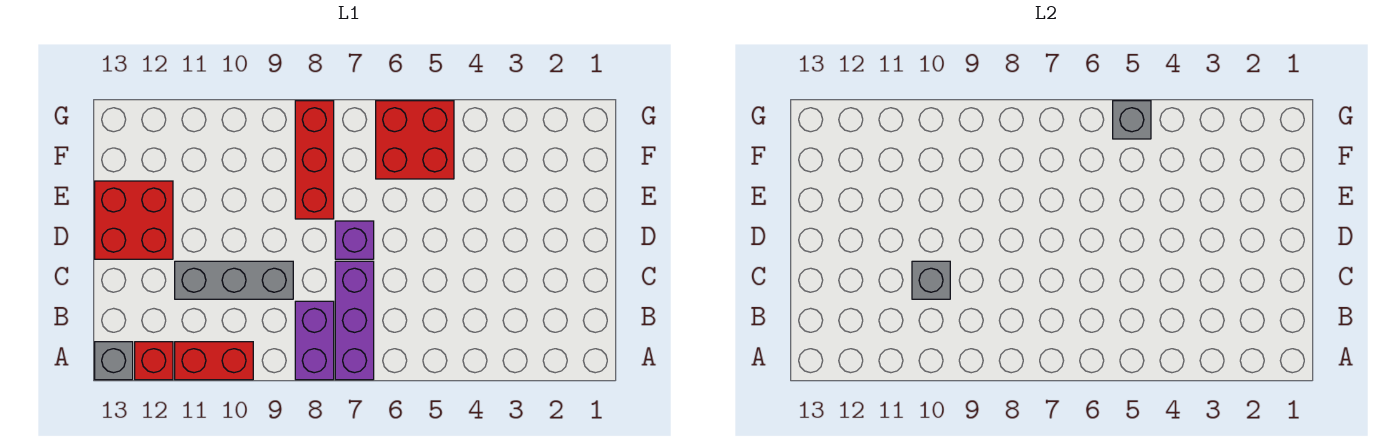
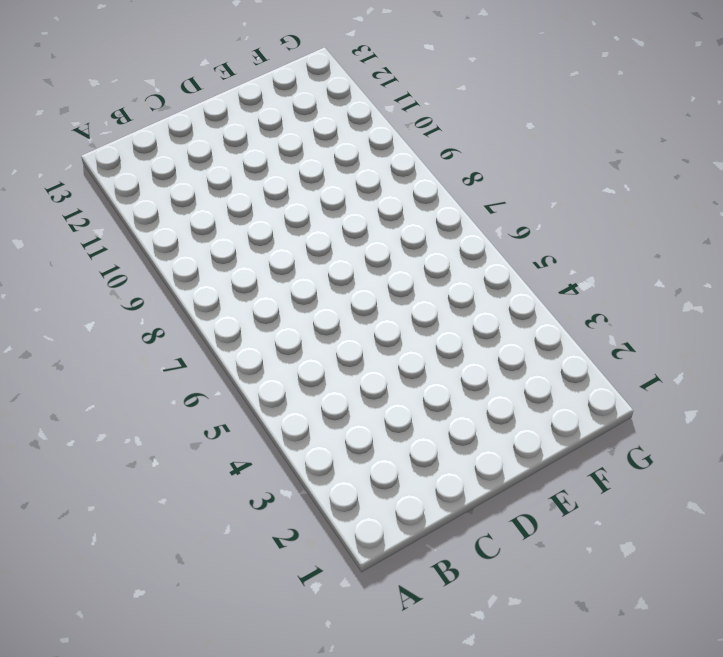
none -> purple brick A7:C7 level 1
none -> purple brick A8:B8 level 1
none -> red brick A10:A11 level 1

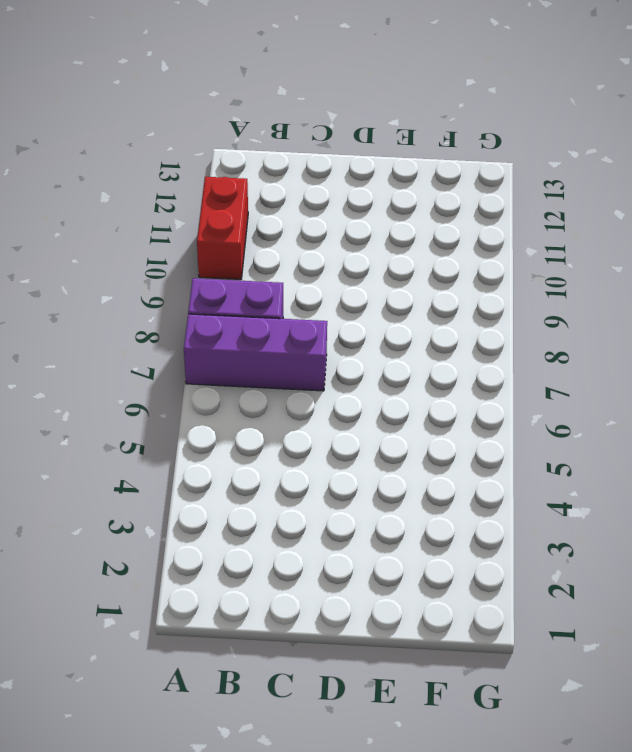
none -> red brick A12 level 1
none -> grey brick A13 level 1
none -> grey brick C9:C11 level 1

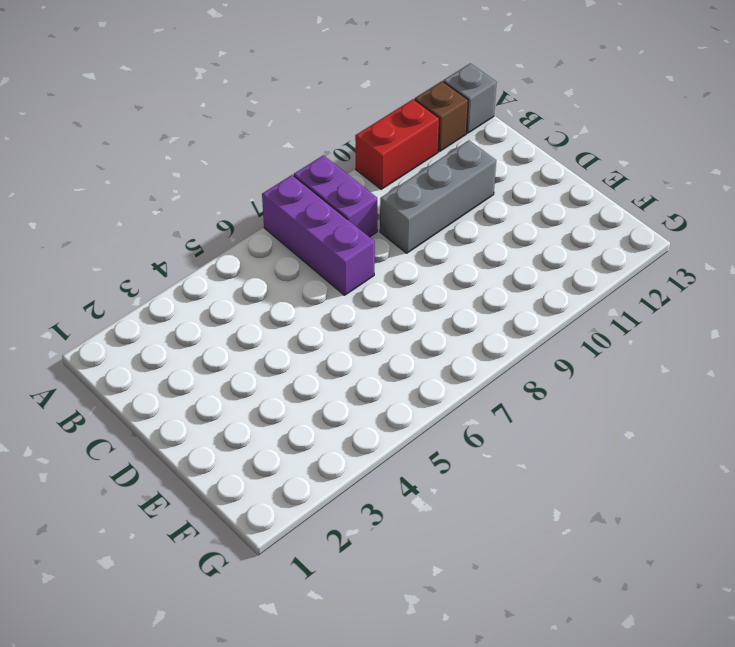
brown brick A12 level 1 -> red brick A12 level 1
none -> purple brick D7 level 1
none -> red brick D12:E13 level 1
none -> red brick E8:G8 level 1

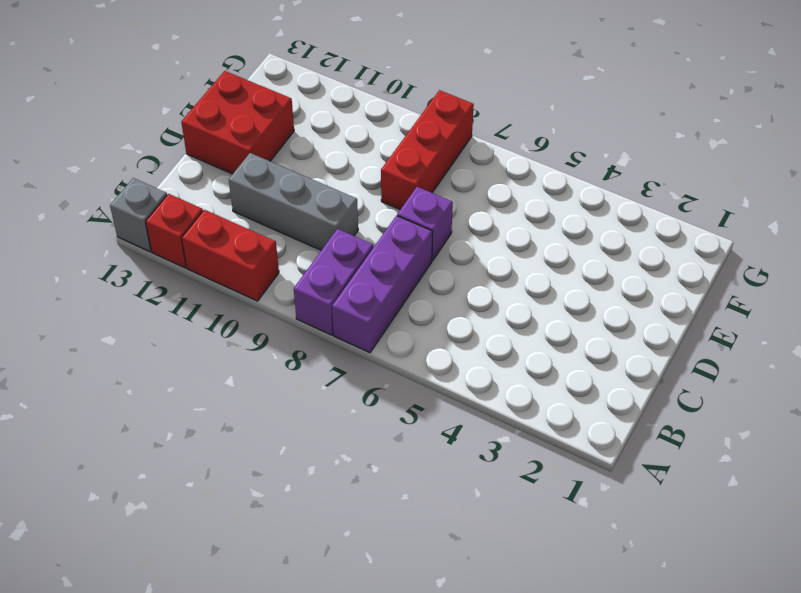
none -> red brick F5:G6 level 1
none -> grey brick C10 level 2
none -> grey brick G5 level 2

